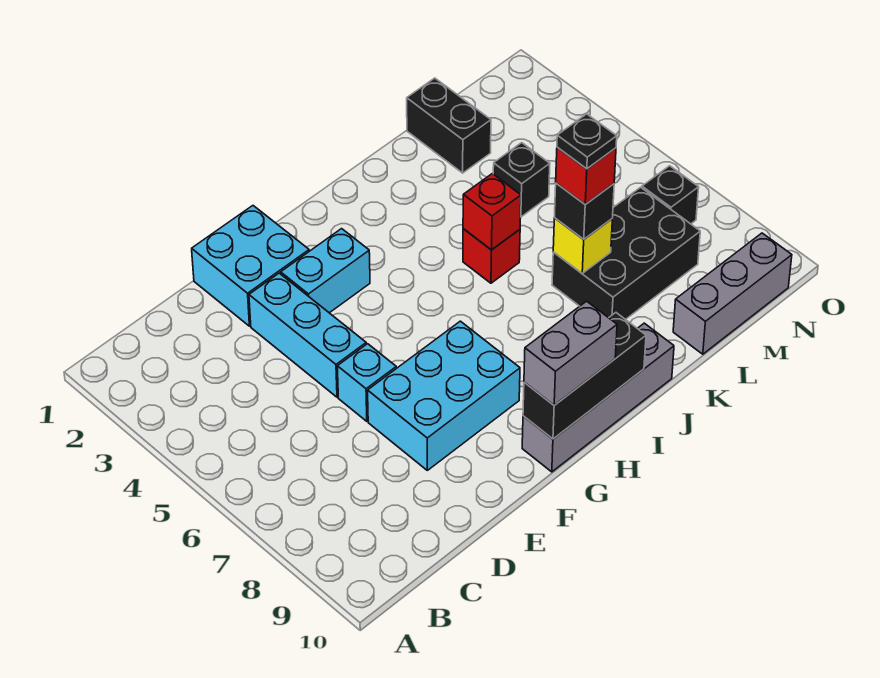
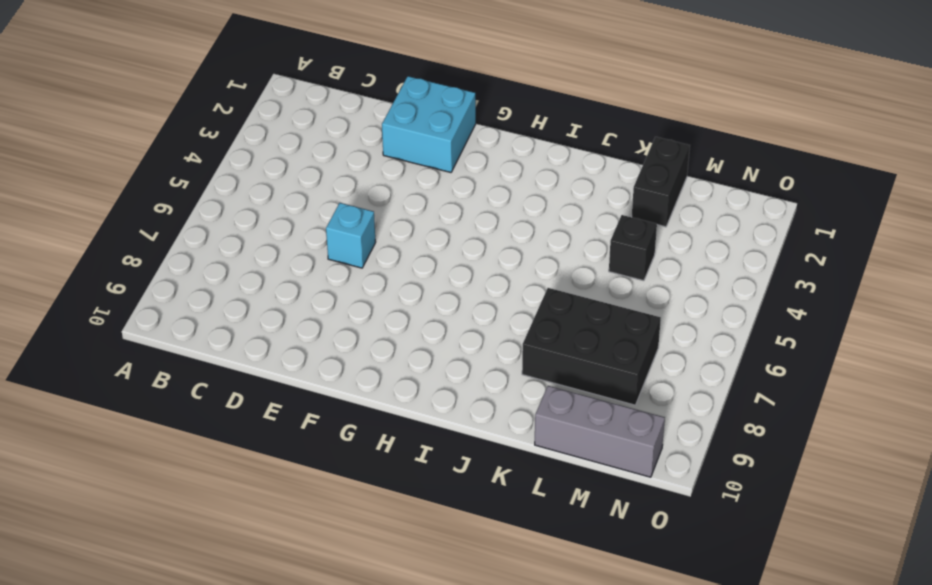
none -> cyan brick E3:E5 level 1
none -> cyan brick E7:G8 level 1
none -> cyan brick F3:G3 level 1

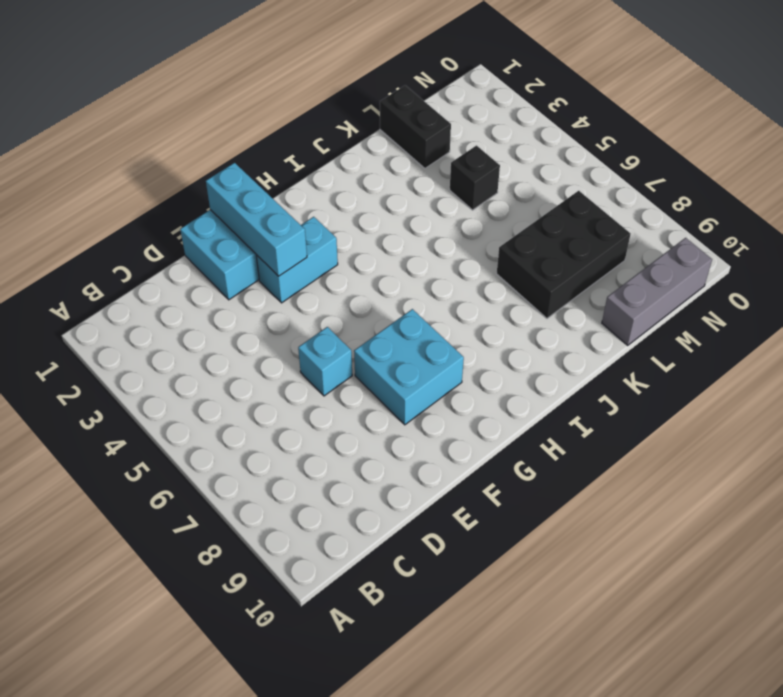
cyan brick F1:F3 level 2 -> cyan brick E3:E5 level 1
cyan brick F7:G8 level 1 -> cyan brick E7:G8 level 1
none -> grey brick G10:J10 level 1
none -> red brick J5 level 1
none -> black brick N7 level 1

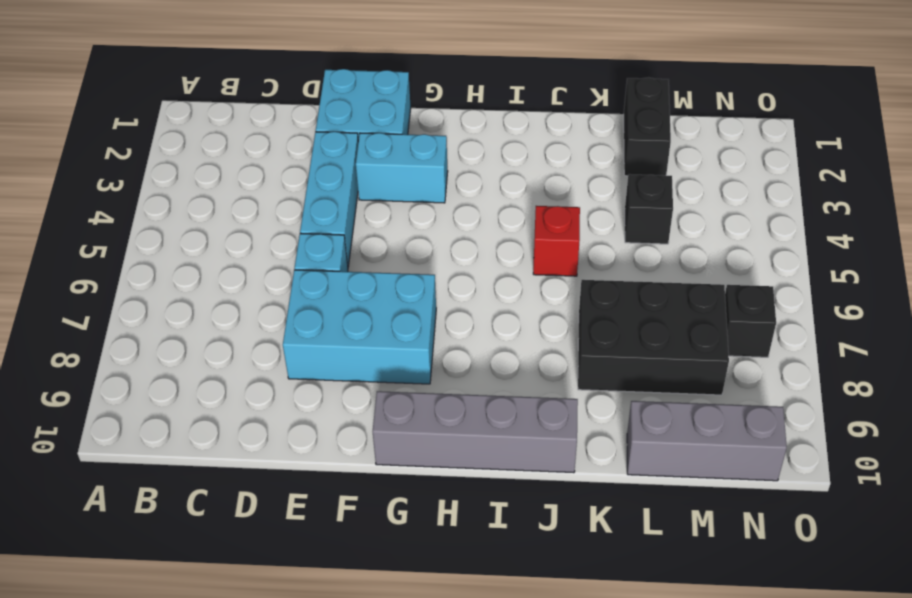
none -> black brick G10:I10 level 2
none -> red brick J5 level 2
none -> yellow brick K7 level 2

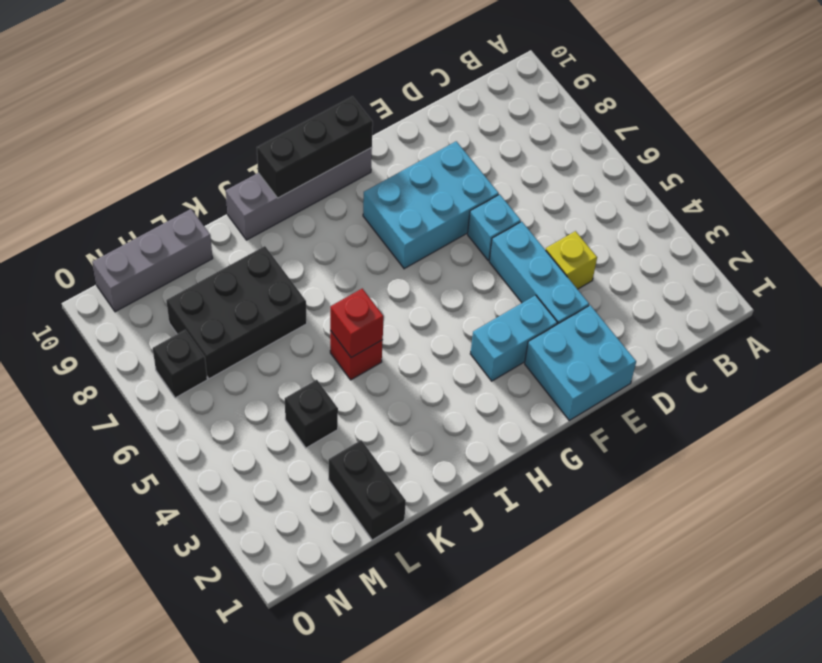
yellow brick D4 level 1 -> yellow brick K7 level 2
none -> grey brick G10:H10 level 3
none -> black brick K7 level 3
none -> red brick K7 level 4

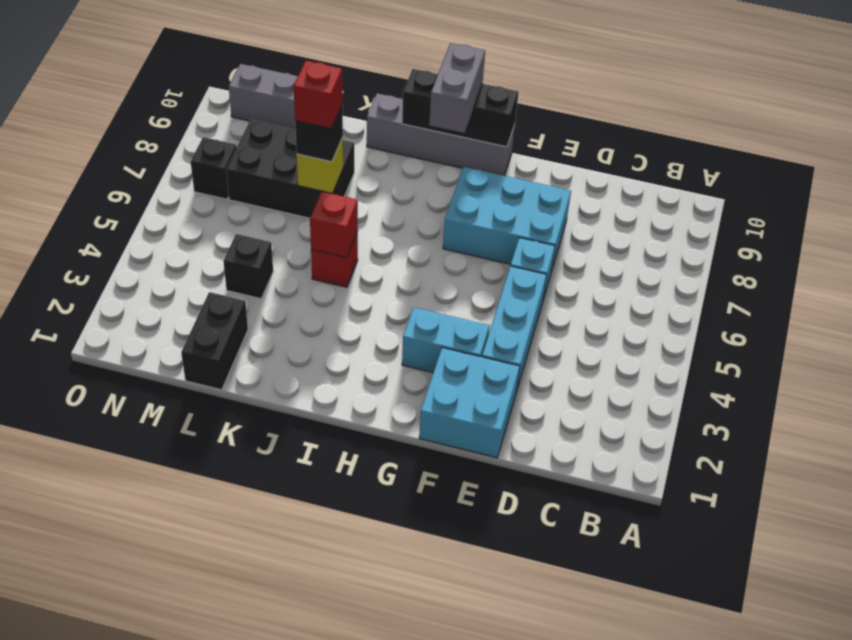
grey brick H9:H10 level 3 -> grey brick G10:H10 level 3
none -> black plate K7 level 5

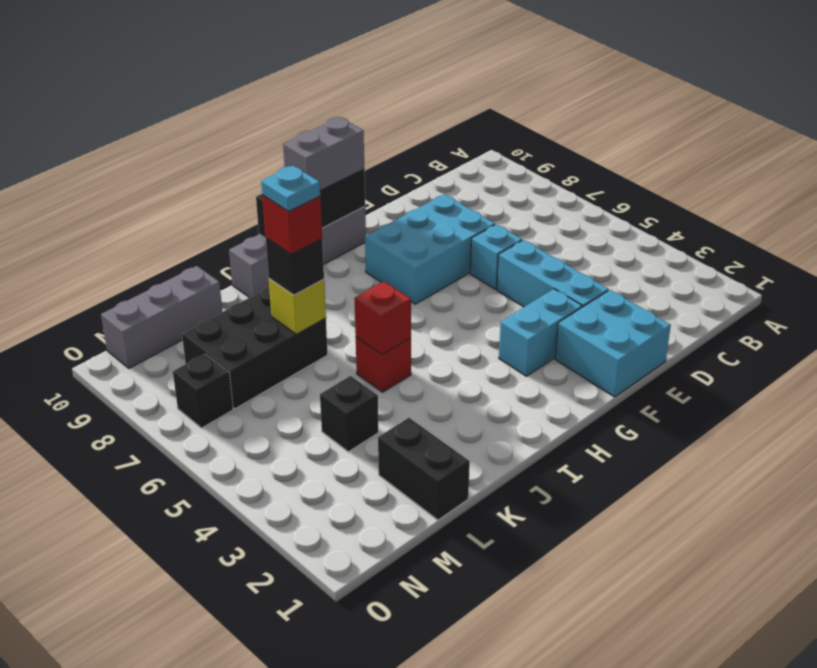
cyan plate K7 level 5 -> black plate K7 level 5

